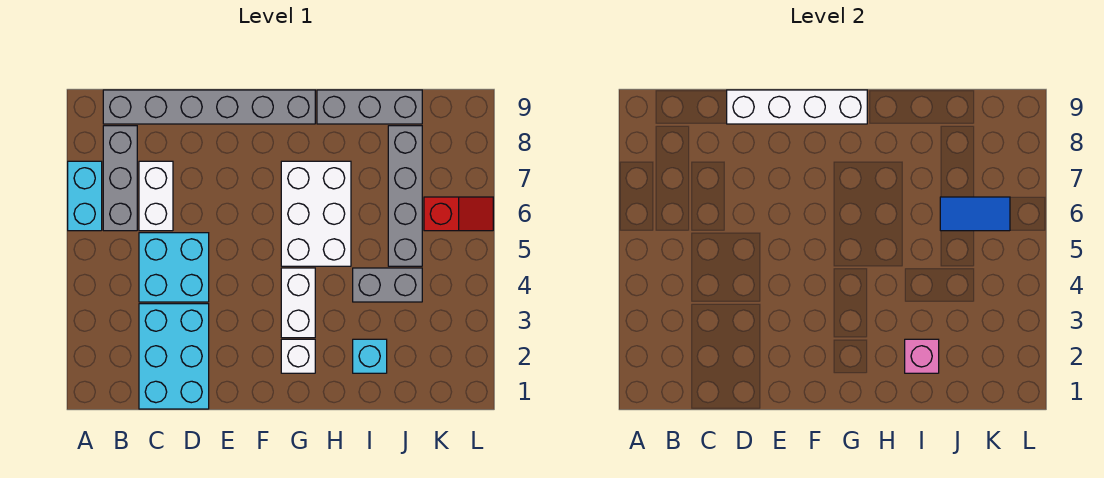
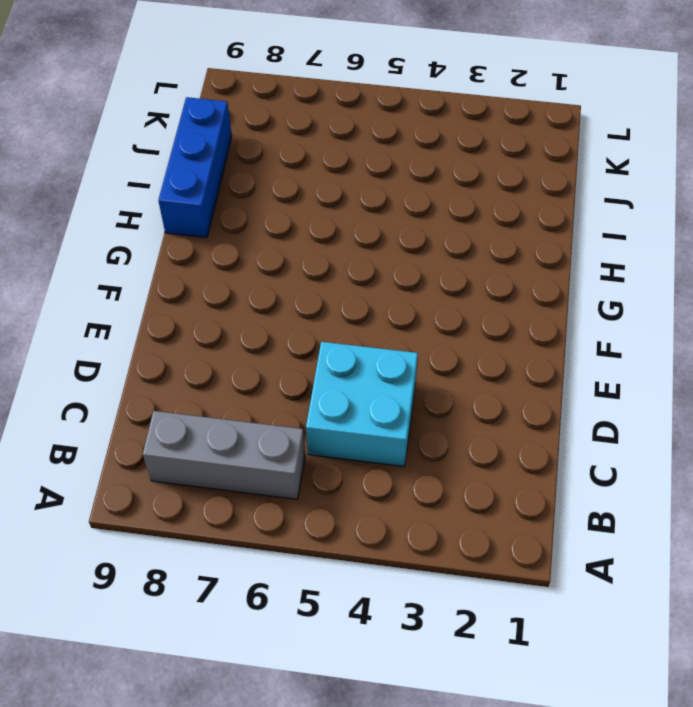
blue brick H9:J9 level 1 -> grey brick H9:J9 level 1
none -> cyan brick A6:A7 level 1
none -> grey brick B9:G9 level 1
none -> cyan brick C1:D3 level 1

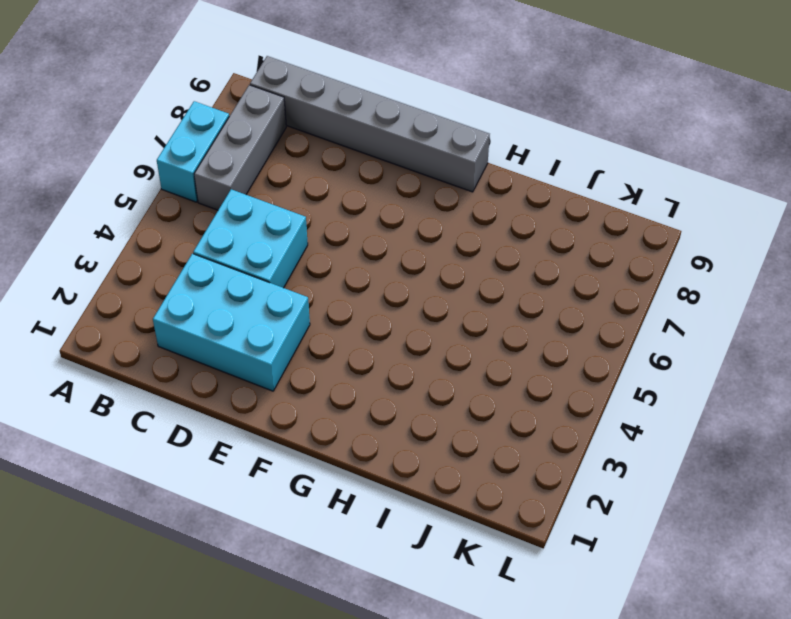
cyan brick C2:E3 level 1 -> cyan brick C1:D3 level 1
none -> white brick C6:C7 level 1
none -> white brick G2 level 1
none -> white brick G3:G4 level 1

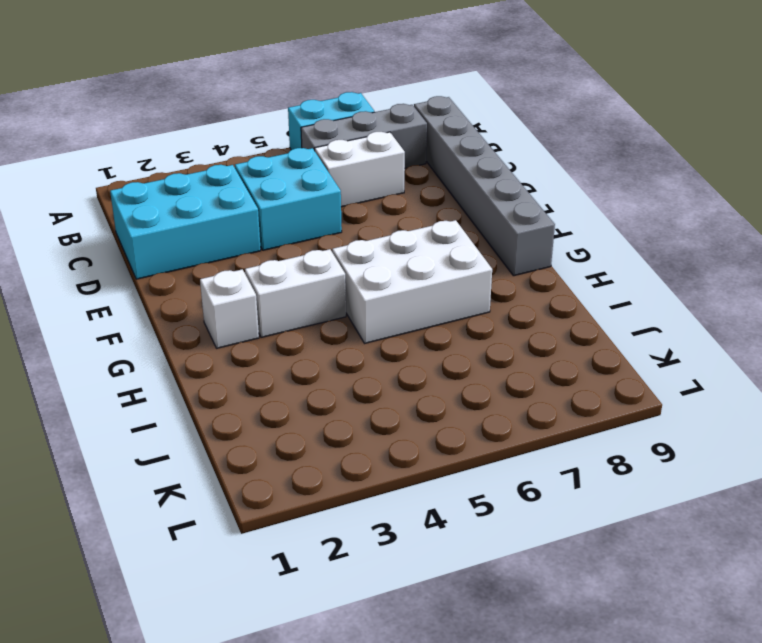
none -> grey brick H9:J9 level 1
none -> cyan brick I2 level 1
none -> grey brick I4:J4 level 1

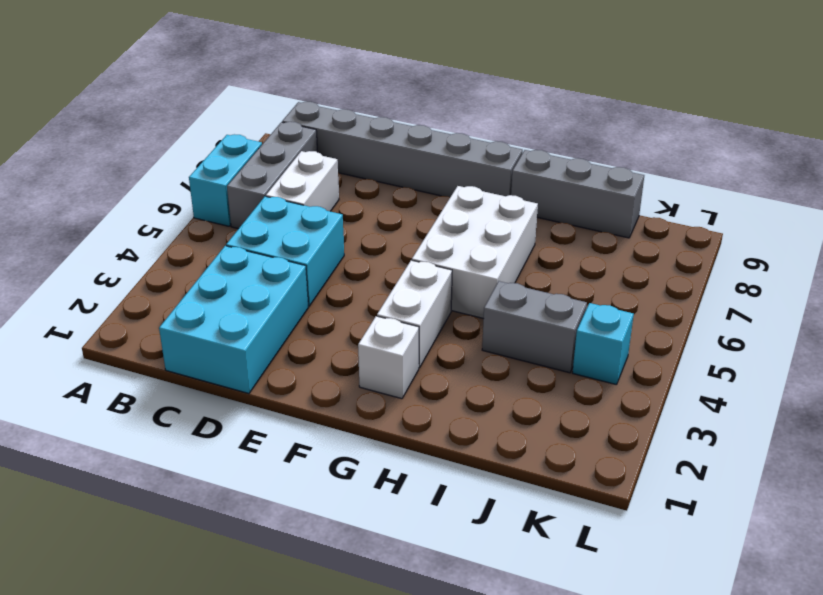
cyan brick K4 level 1 -> cyan brick I2 level 1
none -> grey brick J5:J8 level 1
none -> red slope K6:L6 level 1 top K
none -> white brick D9:G9 level 2

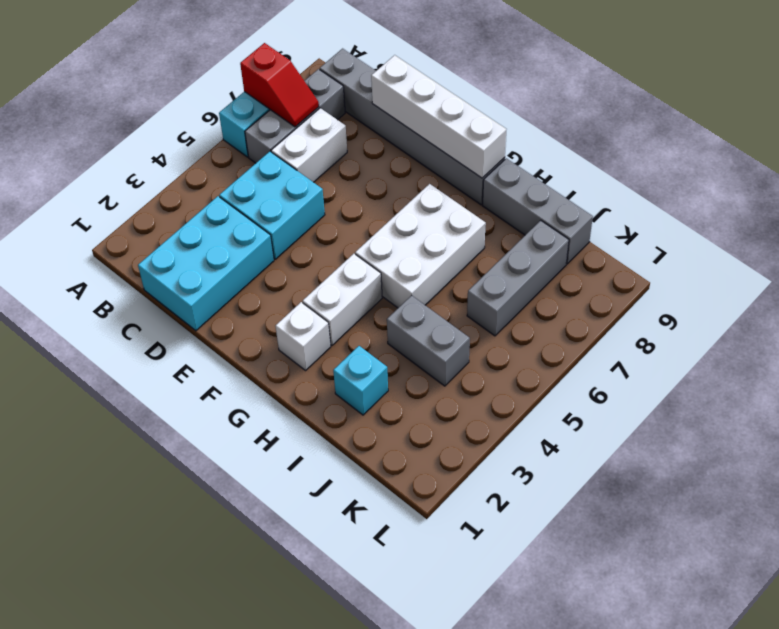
red slope A7:B7 level 2 top A -> red slope K6:L6 level 1 top K
grey brick J6:J8 level 1 -> grey brick J5:J8 level 1
none -> pink brick I2 level 2
none -> blue tile J6:K6 level 2

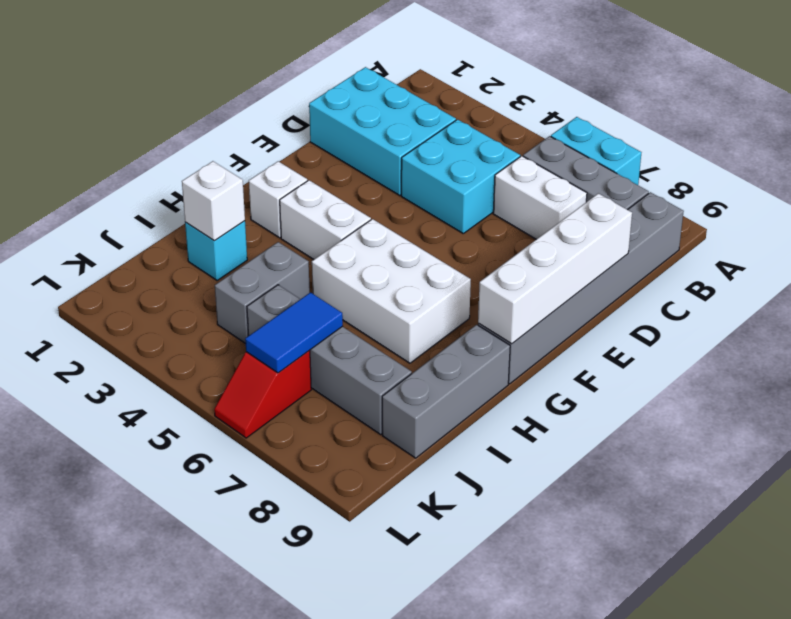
white brick I2 level 2 -> pink brick I2 level 2

